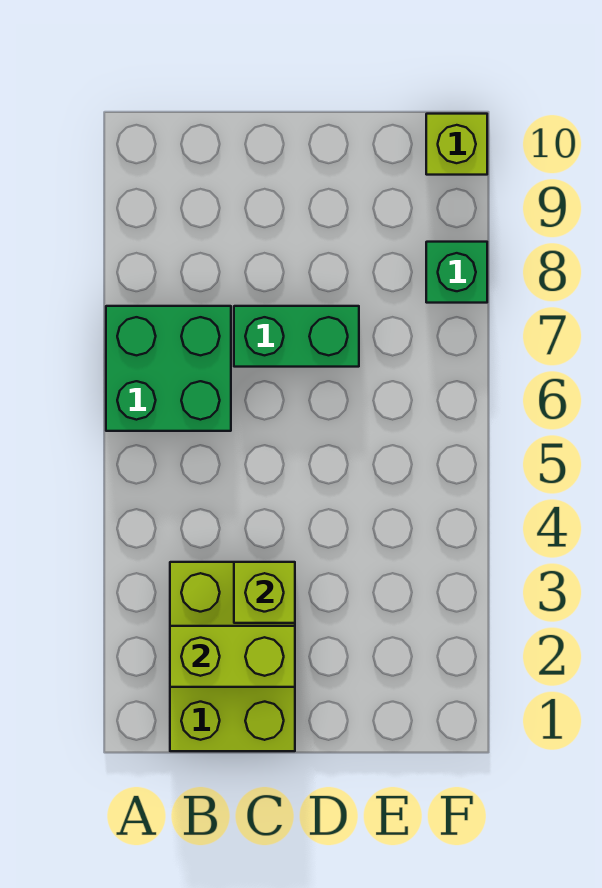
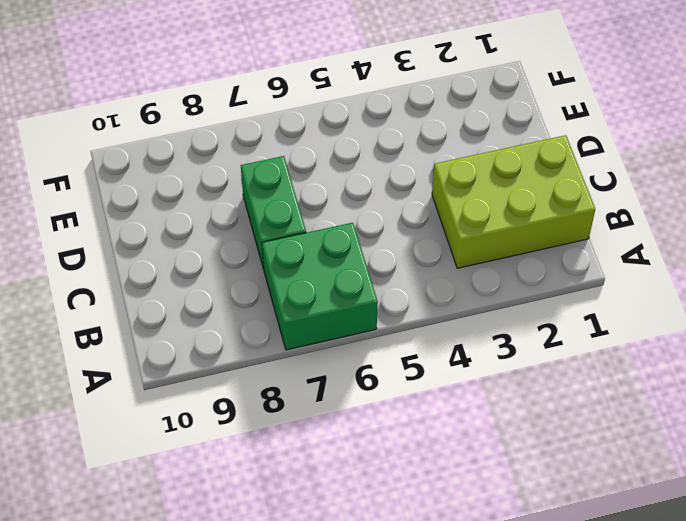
none -> green brick F8 level 1
none -> lime brick F10 level 1

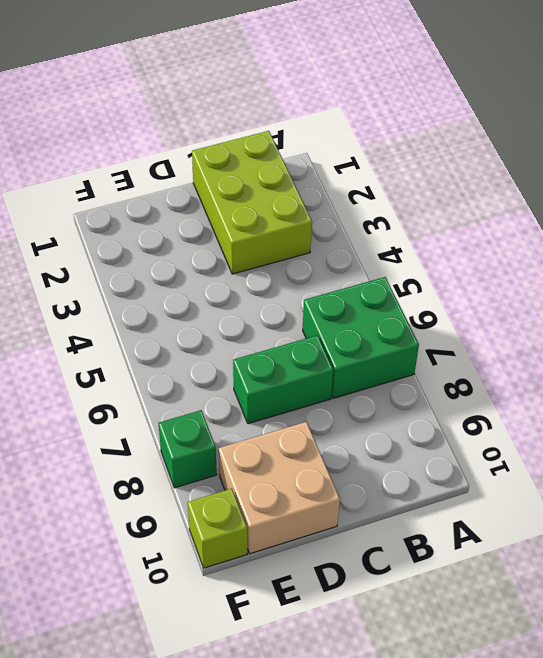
tan brick D9:E10 level 1 -> none
none -> lime brick B2:C2 level 2
none -> lime brick C3 level 2

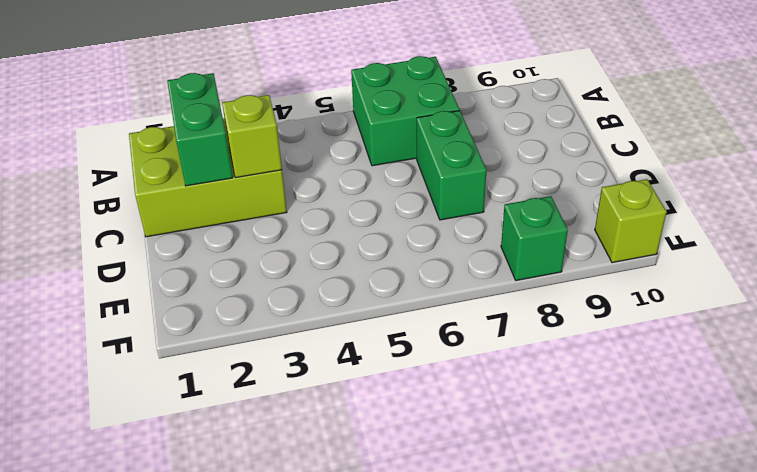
green brick B2:C2 level 2 -> lime brick B2:C2 level 2

